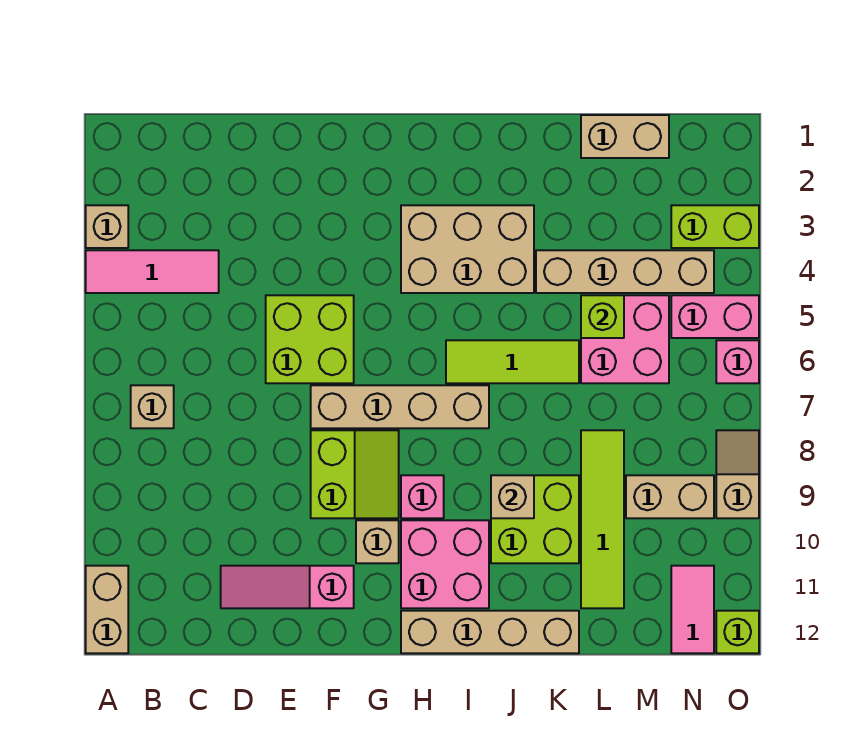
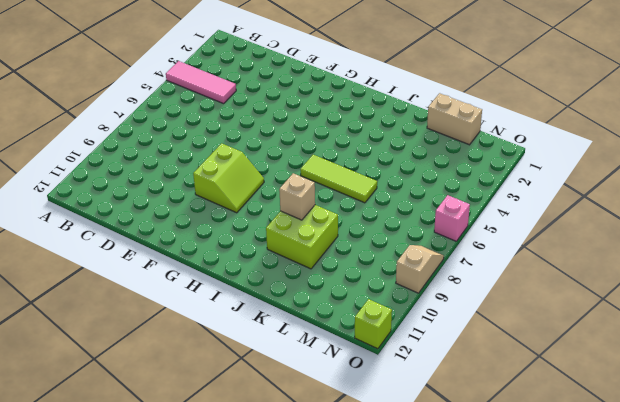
none -> tan brick A3 level 1
none -> tan brick A11:A12 level 1
none -> tan brick B7 level 1

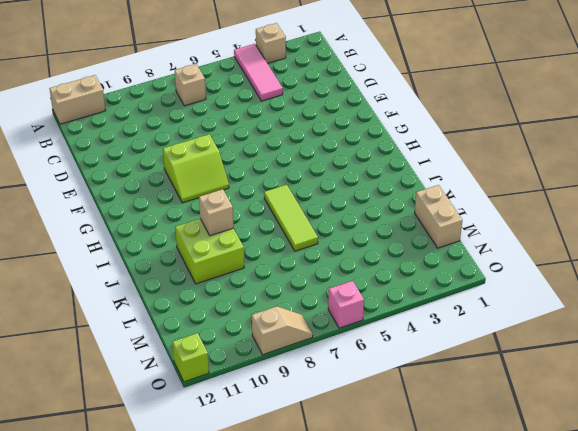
none -> pink slope D11:F11 level 1 top F
none -> lime brick E5:F6 level 1
none -> tan brick F7:I7 level 1

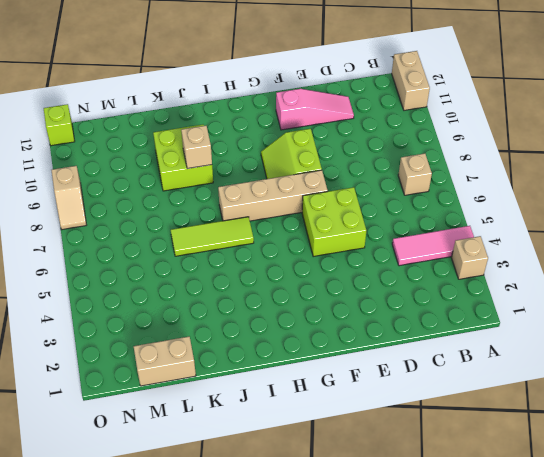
none -> tan brick G10 level 1
none -> tan brick H3:J4 level 1
none -> pink brick H9 level 1

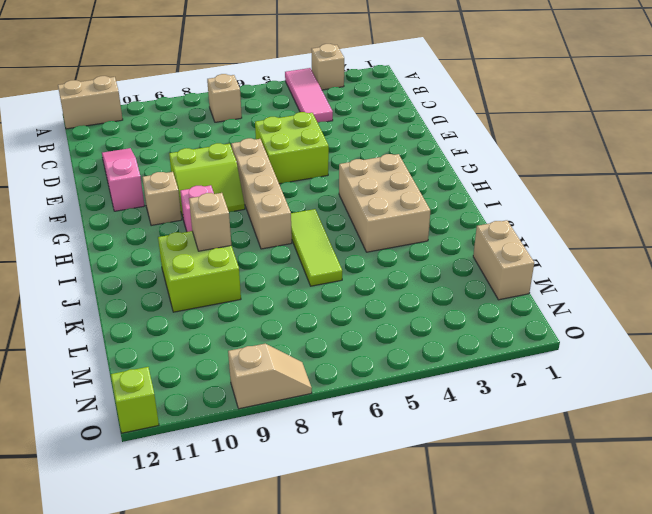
none -> pink brick H10:I11 level 1
none -> tan brick H12:K12 level 1
none -> tan brick K4:N4 level 1

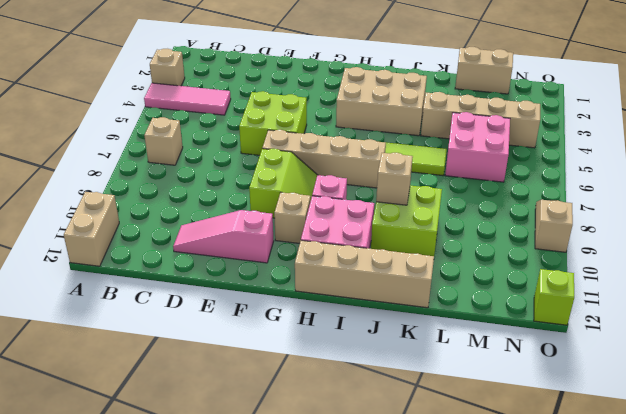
none -> lime tile L8:L11 level 1
none -> tan brick M9:N9 level 1
none -> lime brick N3:O3 level 1

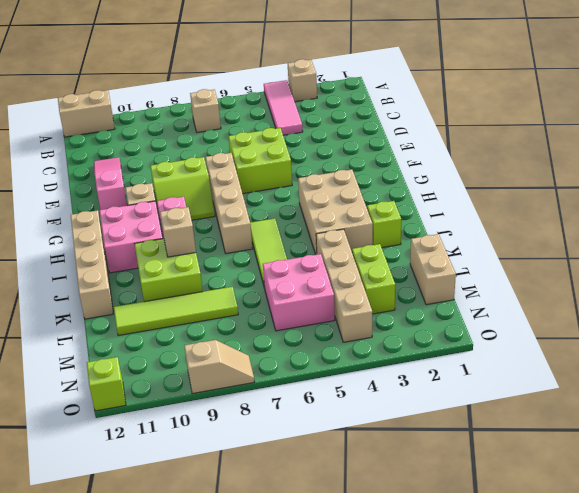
lime brick J2 level 1 -> lime brick L5 level 2
lime brick L3:M3 level 1 -> lime brick N3:O3 level 1
none -> tan brick M9:N9 level 1
none -> pink brick N5:O5 level 1
none -> pink tile N11:N12 level 1

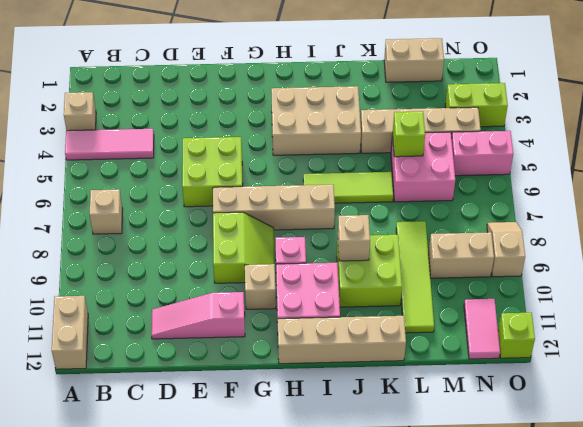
none -> pink brick O6 level 1

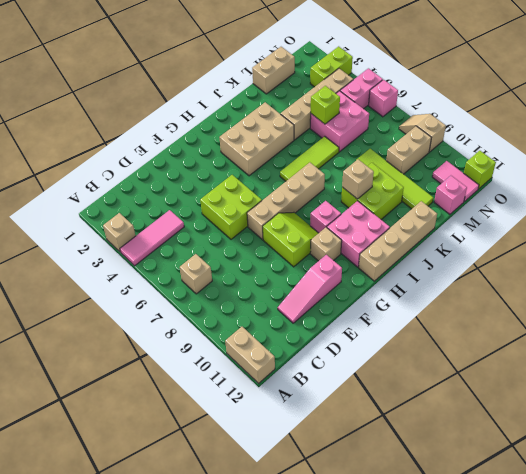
pink brick M12 level 1 -> none

